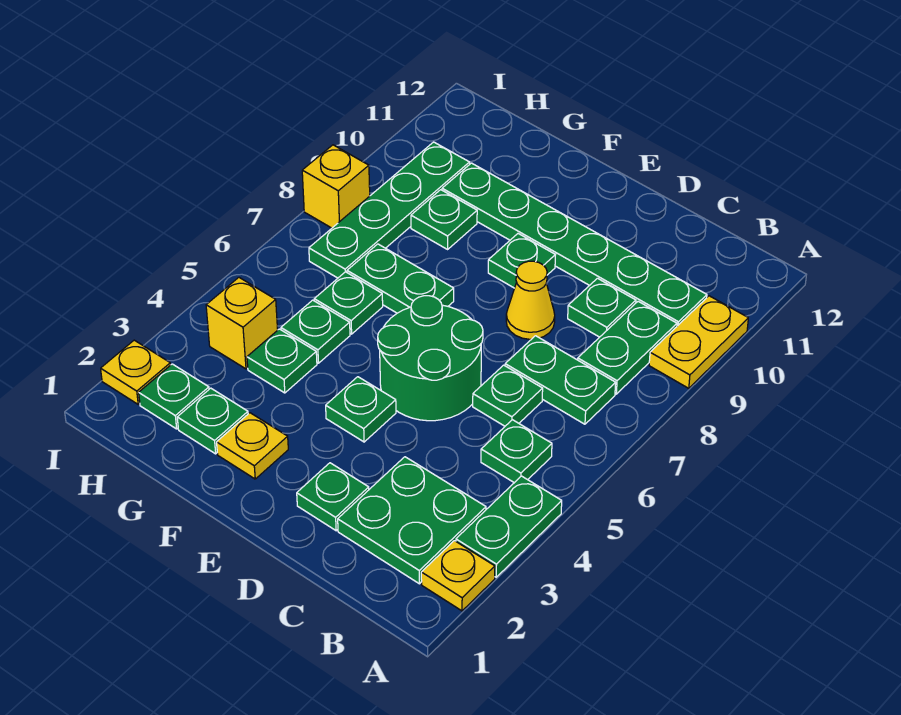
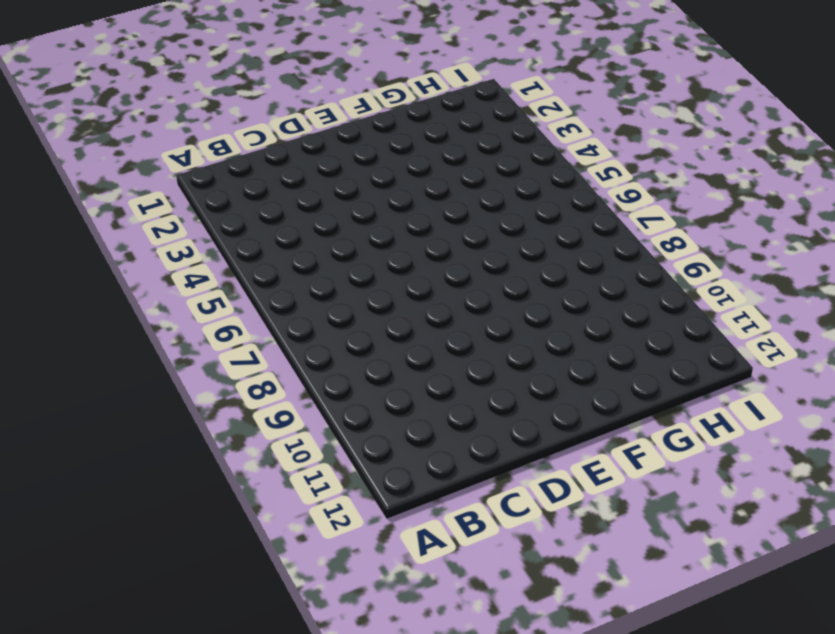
none -> yellow plate A2 level 1
none -> green plate A3:A4 level 1
none -> yellow plate A9:A10 level 1

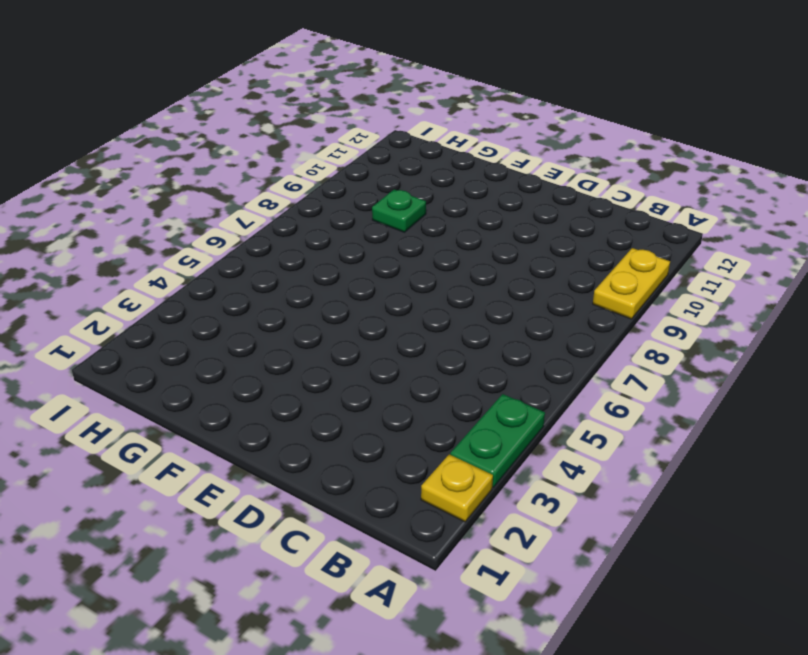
none -> green plate B2:C3 level 1
none -> green plate B5 level 1
none -> green plate B7:C7 level 1

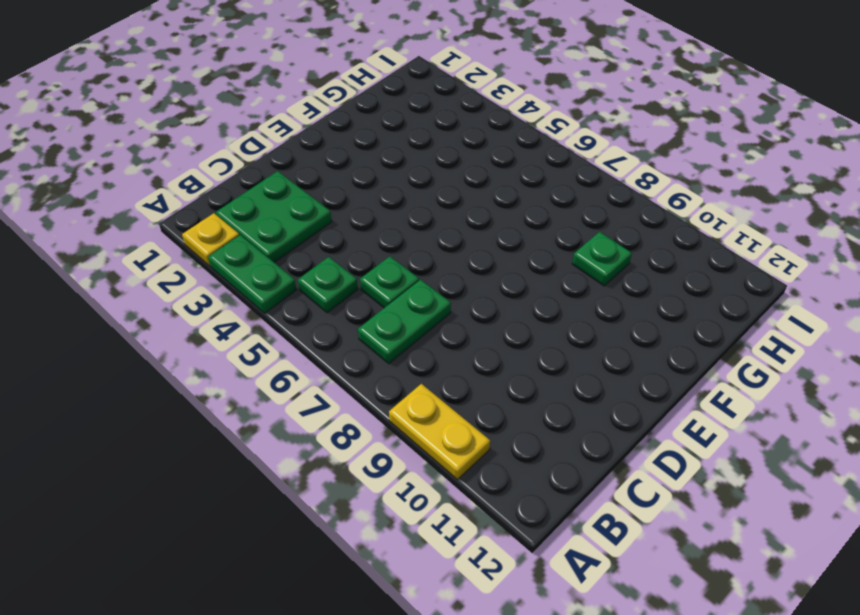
none -> green plate B8:B9 level 1
none -> green plate B10:G10 level 1
none -> green plate C9 level 1

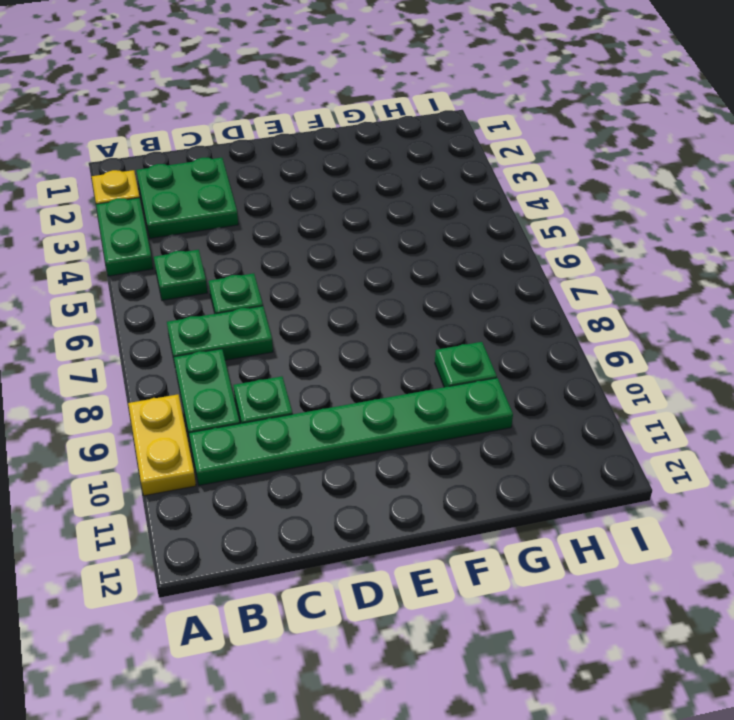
none -> green plate D2 level 1
none -> green round brick D5:E6 level 1
none -> yellow cone D8 level 1

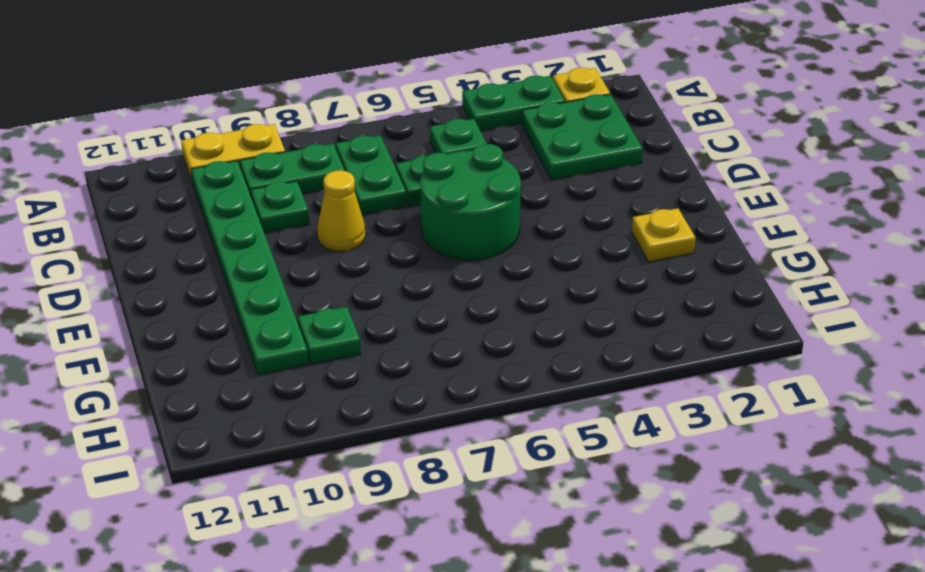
none -> green plate D2 level 1
none -> green plate E4 level 1
none -> green plate E9 level 1

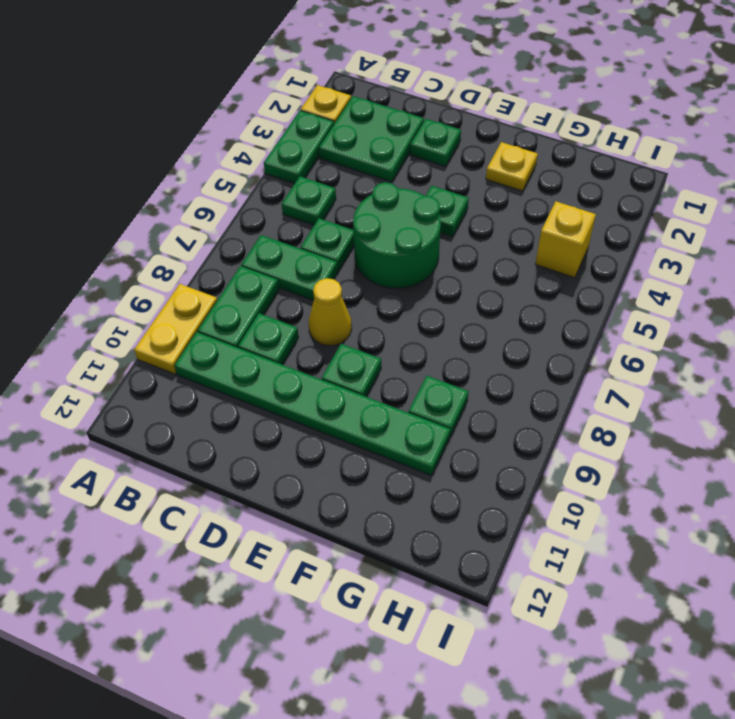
none -> green plate F7:G7 level 1
none -> green plate G2 level 1
none -> green plate G4 level 1

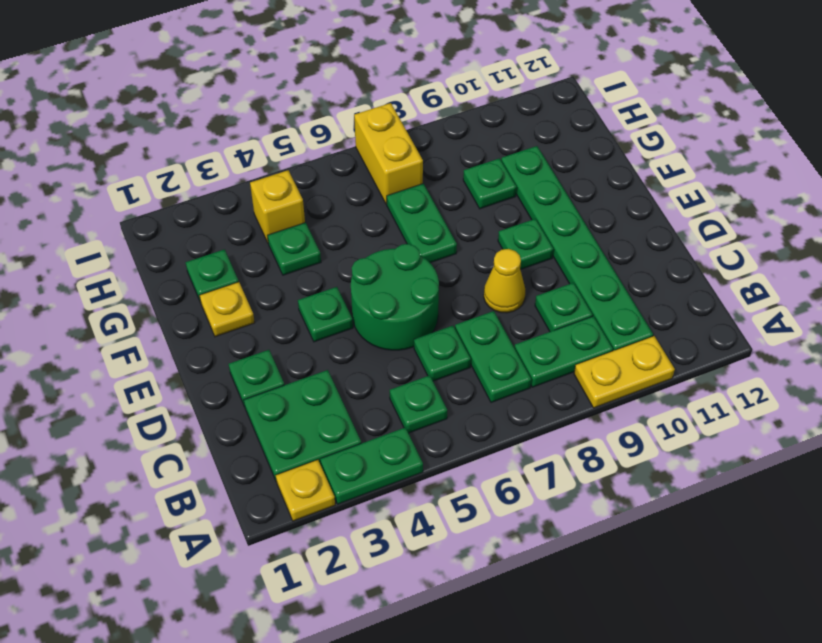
yellow brick H7:I7 level 1 -> green plate H7:H10 level 1
none -> green plate G5 level 1
none -> green plate G6 level 1
none -> green plate H2 level 1

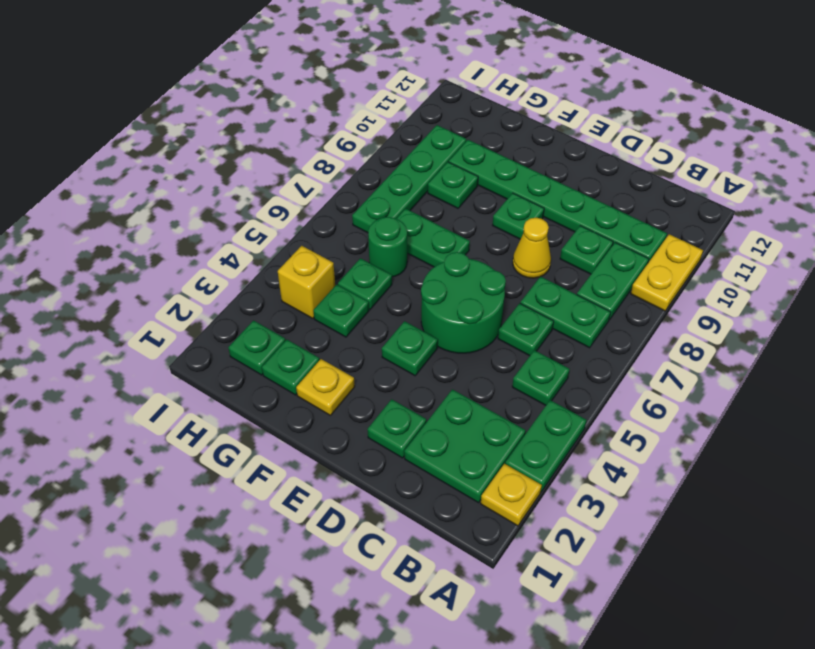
green round brick G6 level 1 -> green plate G6 level 1
none -> yellow plate I2 level 1
none -> yellow brick I8 level 1

